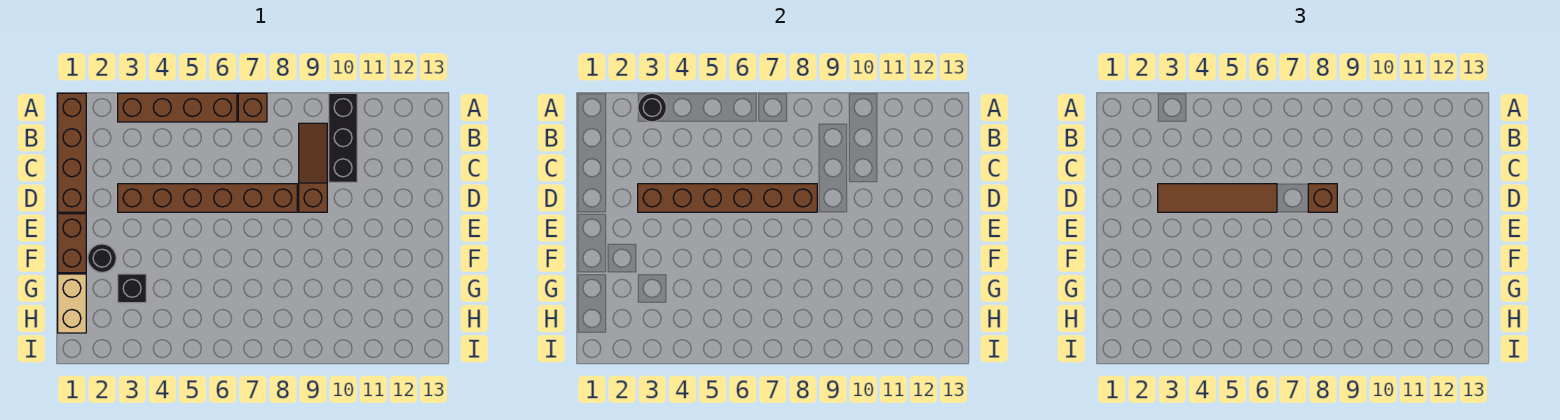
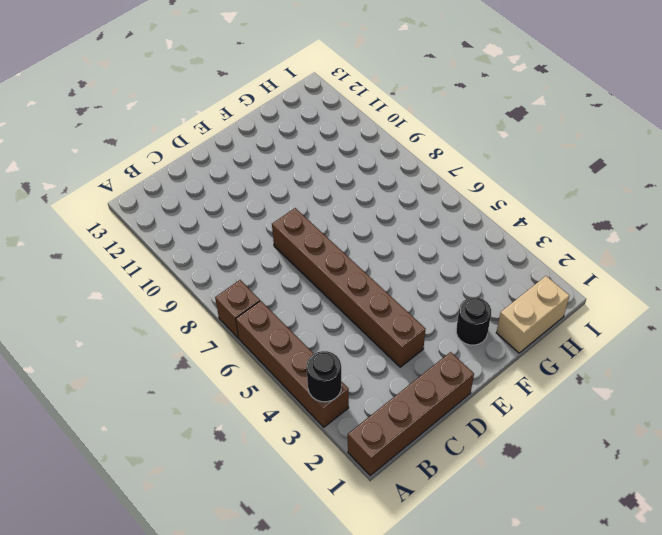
none -> black brick A10:C10 level 1
none -> brown slope B9:D9 level 1 top D
none -> brown brick E1:F1 level 1

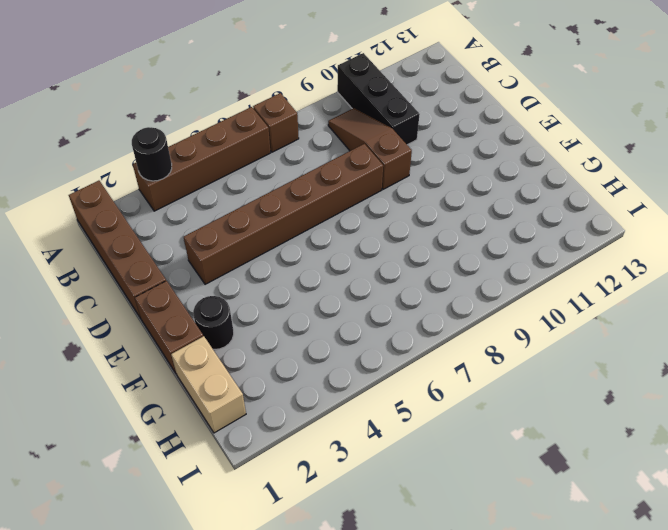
none -> black brick G3 level 1
none -> brown brick D3:D8 level 2
none -> brown tile D3:D6 level 3

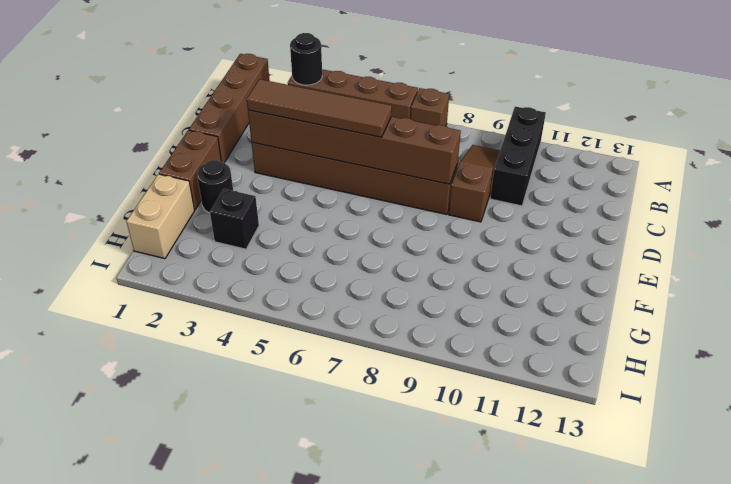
none -> brown brick D8 level 3

